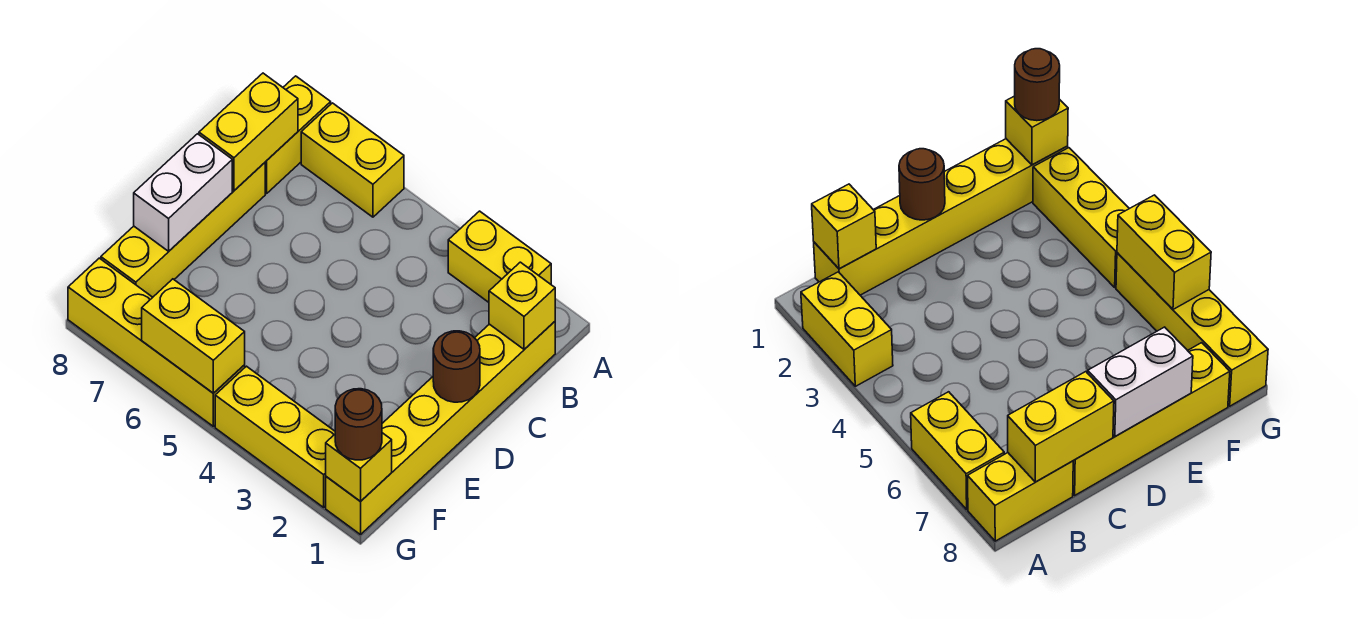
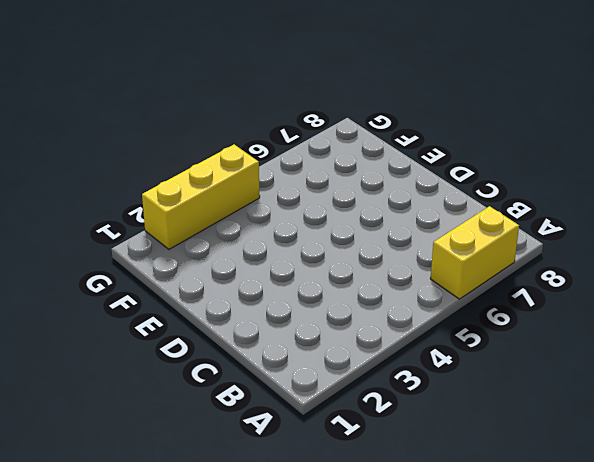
none -> yellow brick A2:A3 level 1
none -> yellow brick A8:B8 level 1
none -> yellow brick B1:G1 level 1

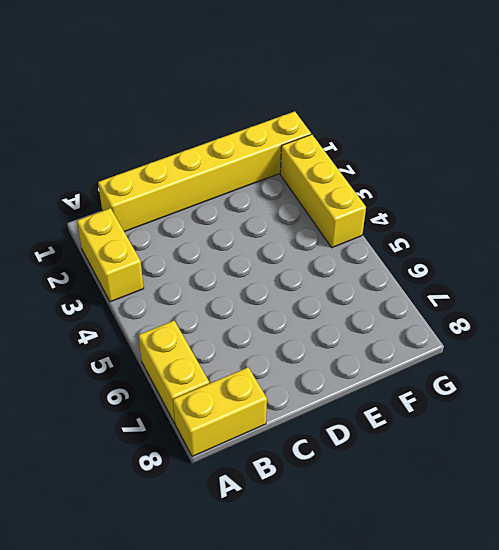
none -> yellow brick C8:F8 level 1
none -> yellow brick G5:G8 level 1
none -> yellow brick B1 level 2

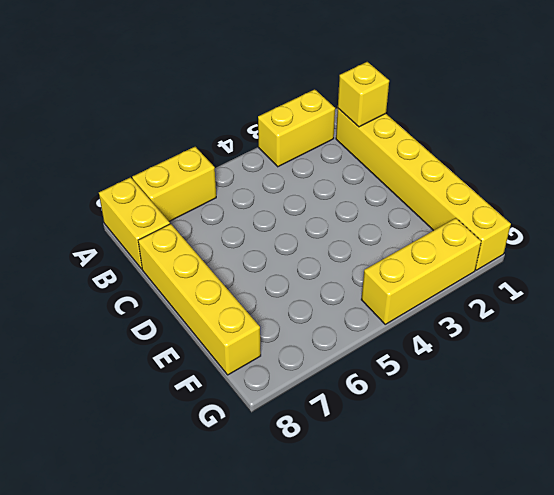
none -> yellow brick G5:G8 level 1
none -> yellow brick B8:C8 level 2
none -> brown round brick D1 level 2

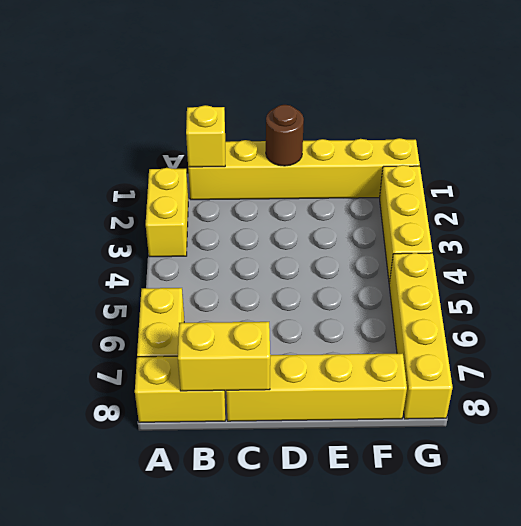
none -> white brick D8:E8 level 2
none -> yellow brick G1 level 2
none -> yellow brick G5:G6 level 2

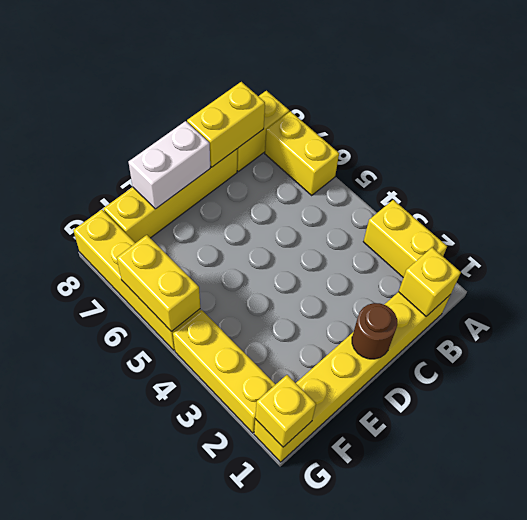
none -> brown round brick G1 level 3

